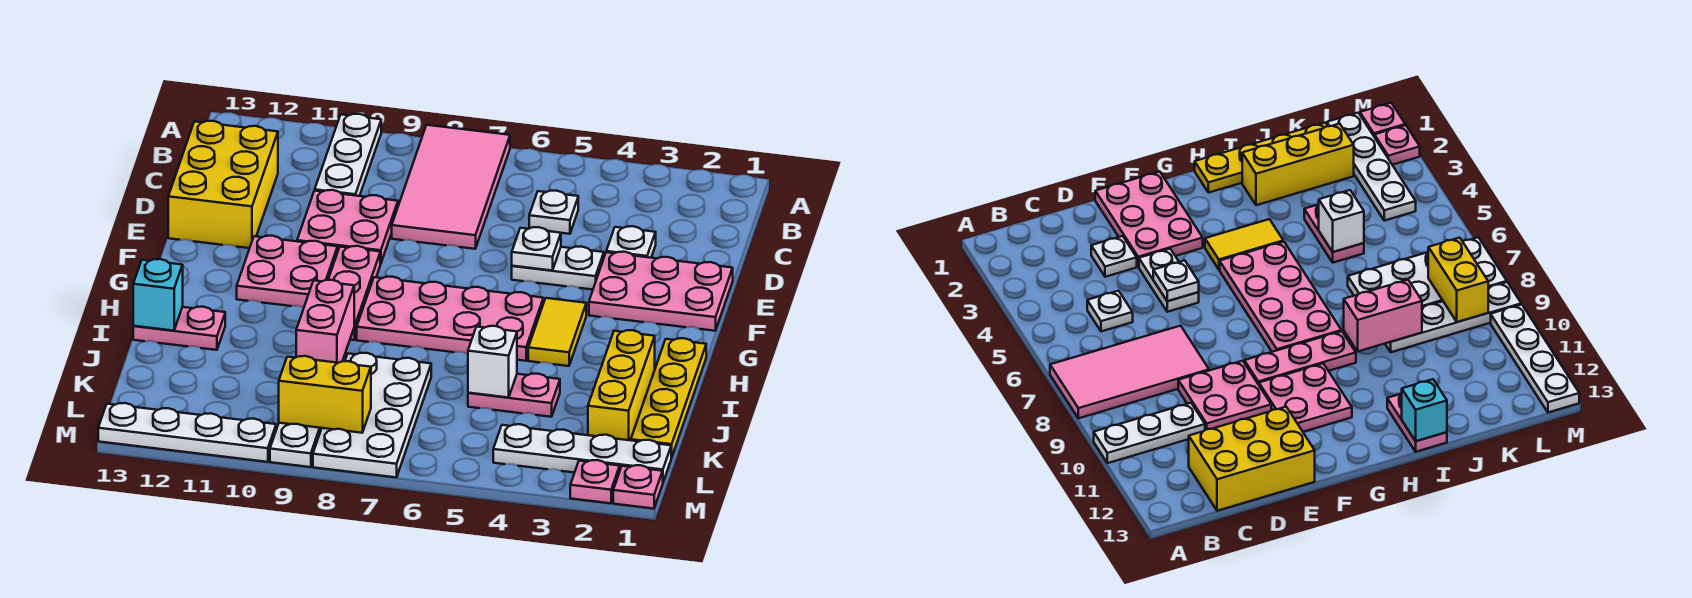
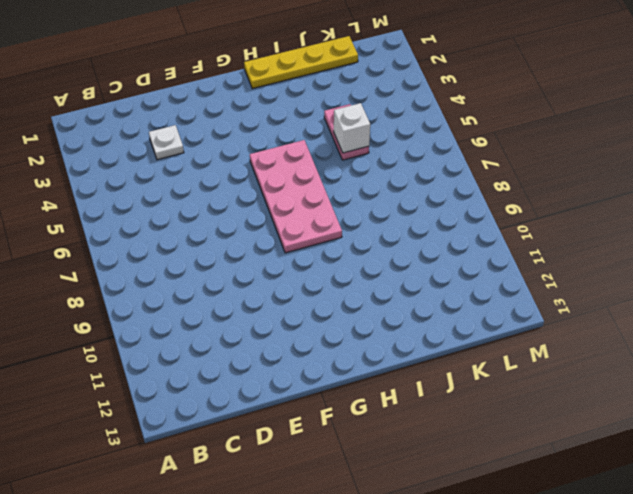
none -> pink tile A7:D8 level 1
none -> white plate A10:C10 level 1
none -> white plate C5 level 1

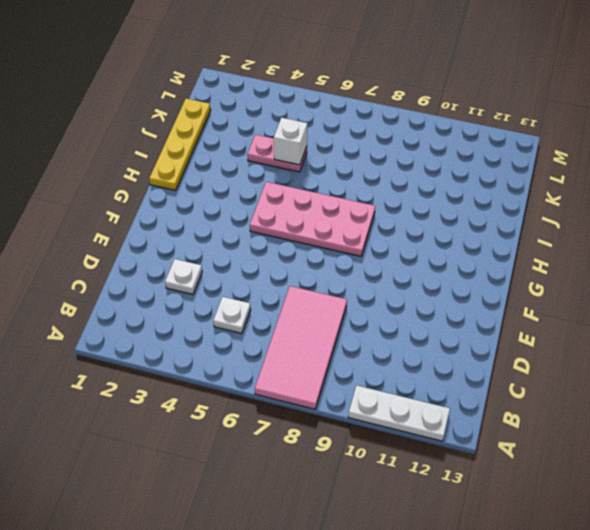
white plate A10:A12 level 1 -> white plate A10:C10 level 1
none -> yellow brick C12:E13 level 1
none -> pink plate D9:E10 level 1
none -> pink plate E1:F3 level 1

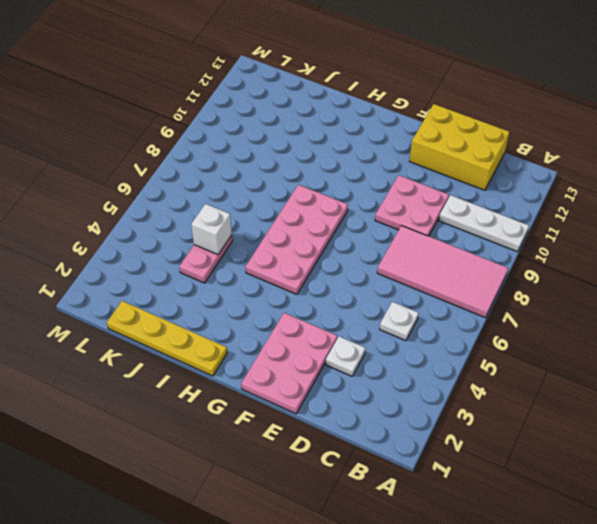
none -> white plate E4:E5 level 1
none -> pink plate F9:H9 level 1
none -> pink plate F10:G11 level 1

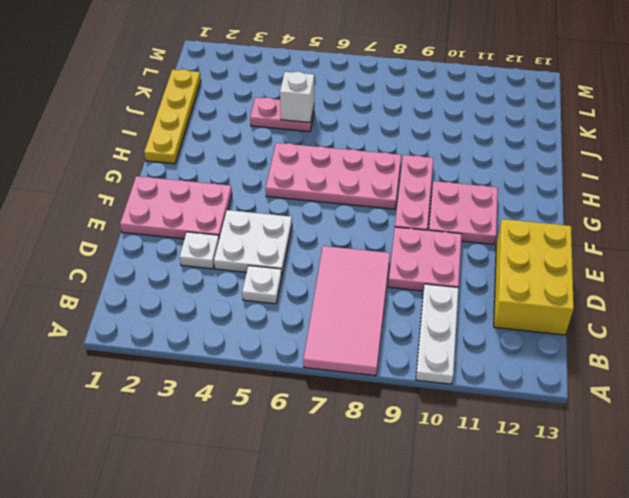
white plate D4:E5 level 1 -> white plate E4:E5 level 1
none -> yellow tile G4:H4 level 1
none -> yellow brick I2:K2 level 1
none -> pink plate I12:I13 level 1

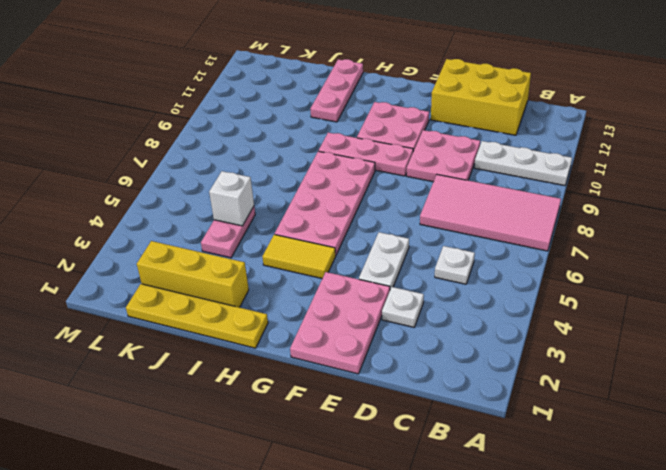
pink plate I11:I13 level 1 -> pink plate I12:I13 level 1
none -> white plate J7:M8 level 1
none -> white plate J9:M9 level 1
none -> white plate L1:L4 level 1

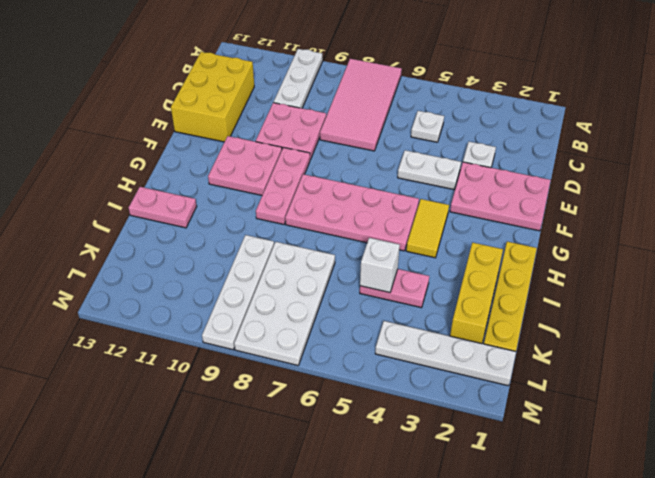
none -> pink plate M1 level 1
none -> pink plate M2 level 1
none -> white plate M10:M13 level 1

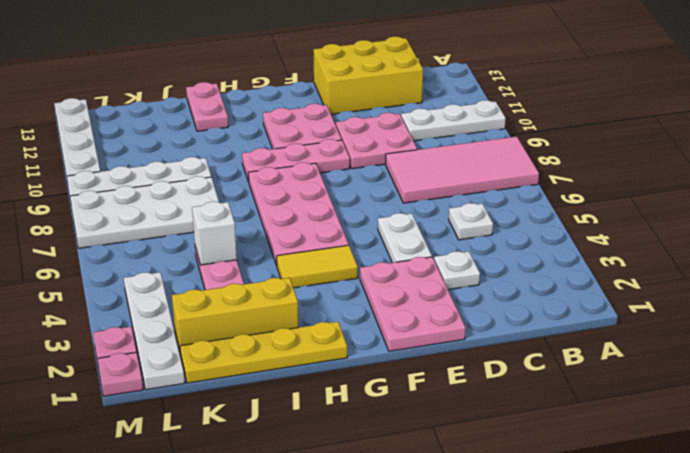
none -> white plate E5 level 2
none -> pink brick I9:J9 level 2
none -> cyan brick I13 level 2

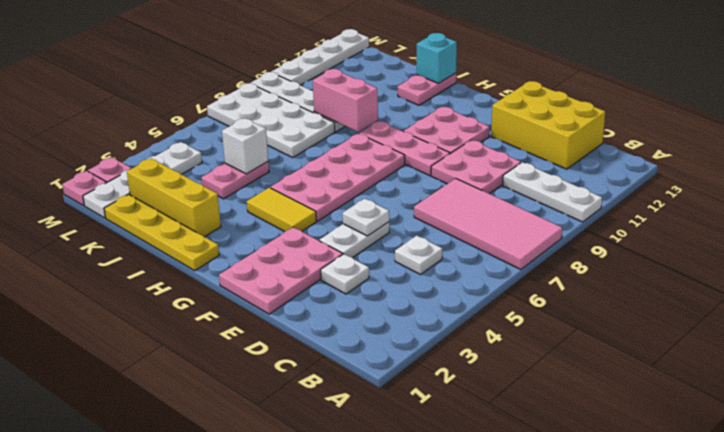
none -> yellow brick L8:L9 level 2

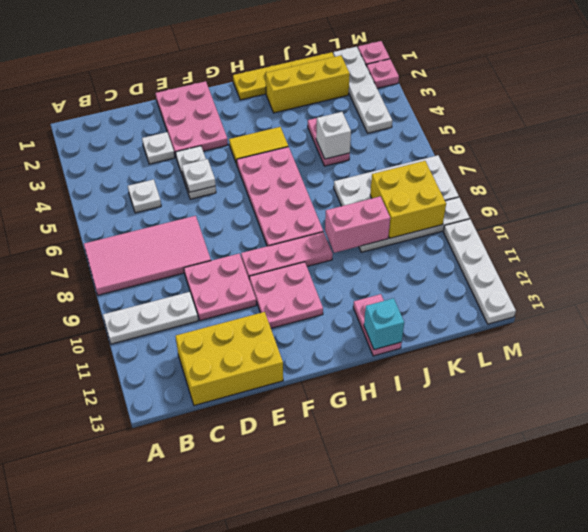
yellow brick K8:L9 level 2 -> yellow brick L8:L9 level 2

